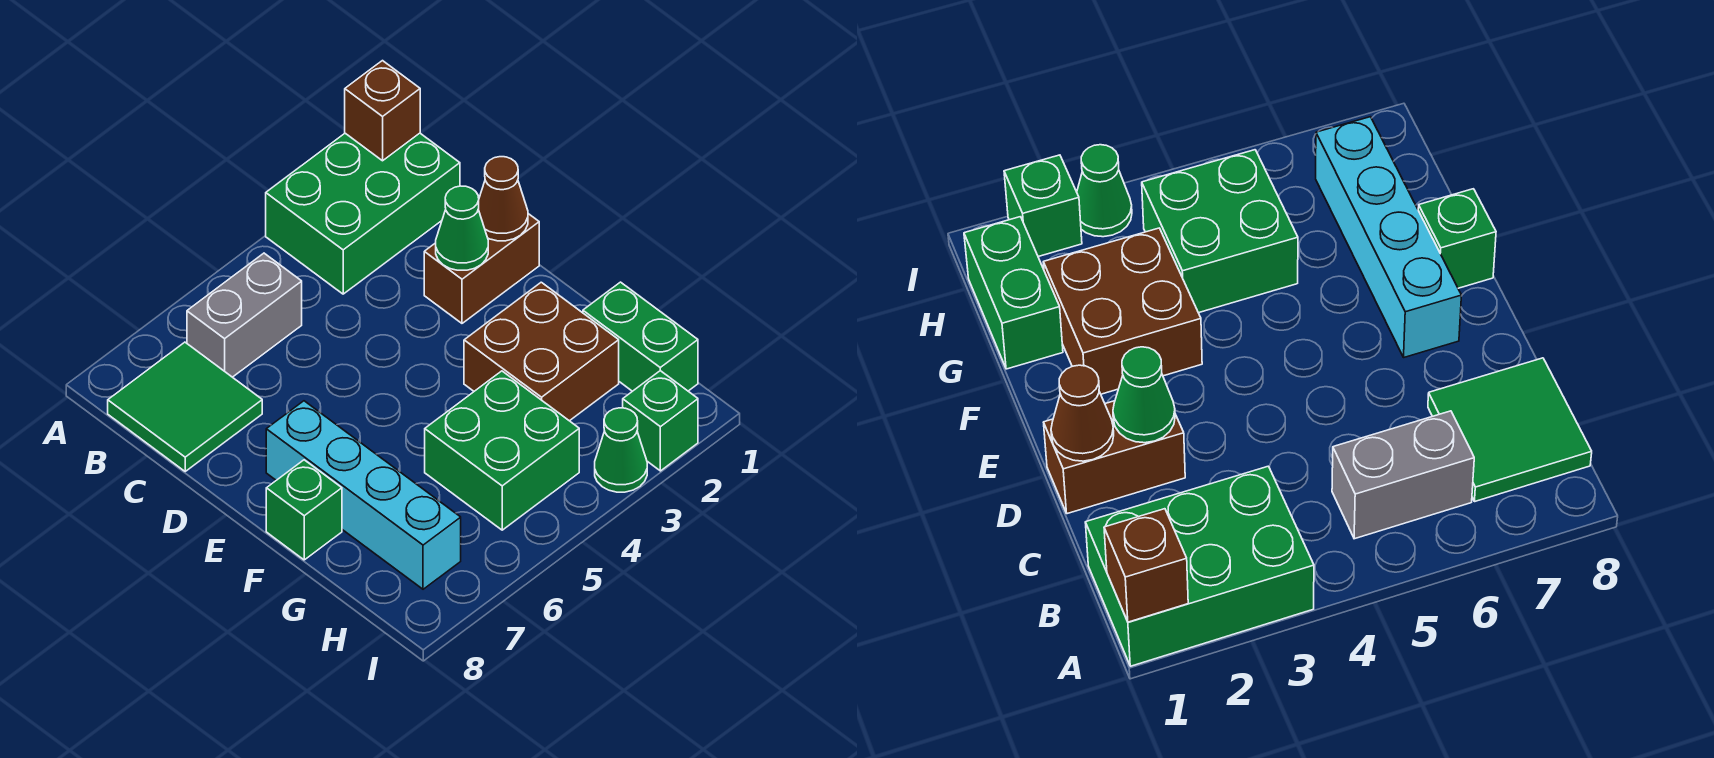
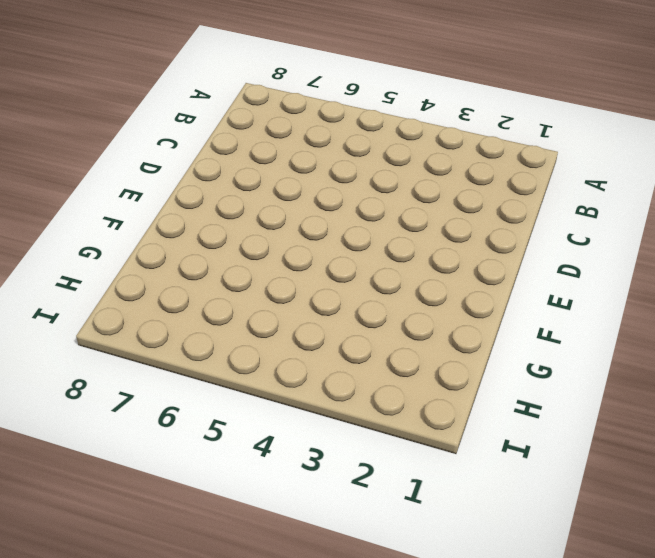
none -> green brick A1:B3 level 1
none -> grey brick B5:B6 level 1
none -> green tile B7:C8 level 1

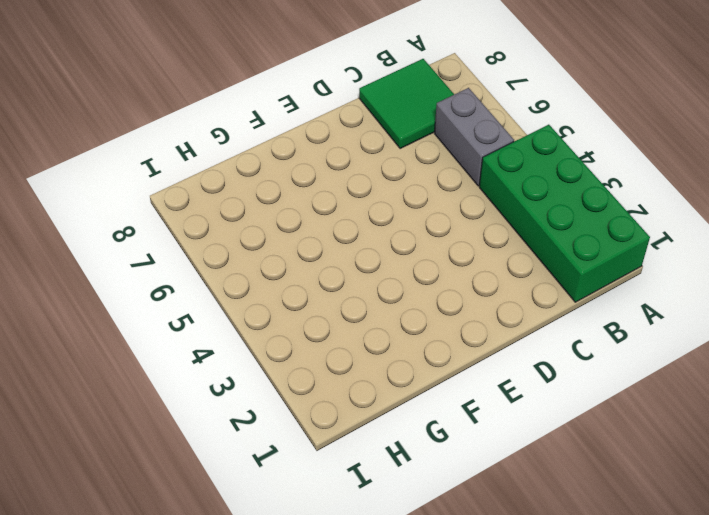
green brick A1:B4 level 1 -> green brick A1:B3 level 1
none -> brown brick D1:D2 level 1
none -> cyan brick E7:H7 level 1
none -> brown brick F2:G3 level 1

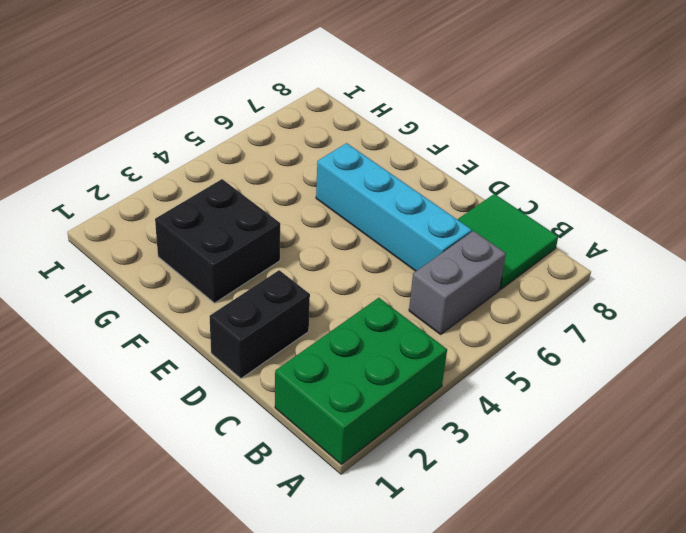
cyan brick C6:F6 level 1 -> cyan brick E7:H7 level 1
black brick D1:D2 level 1 -> brown brick D1:D2 level 1
black brick F2:G3 level 1 -> brown brick F2:G3 level 1
none -> green brick F8 level 1
none -> green brick G1:H1 level 1
none -> green brick G4:H5 level 1

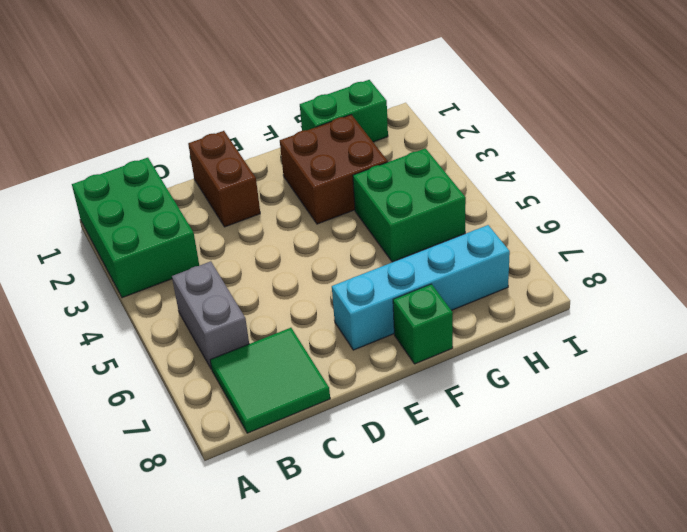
none -> green brick I2 level 1
none -> green cone I3 level 1
none -> brown brick A1 level 2

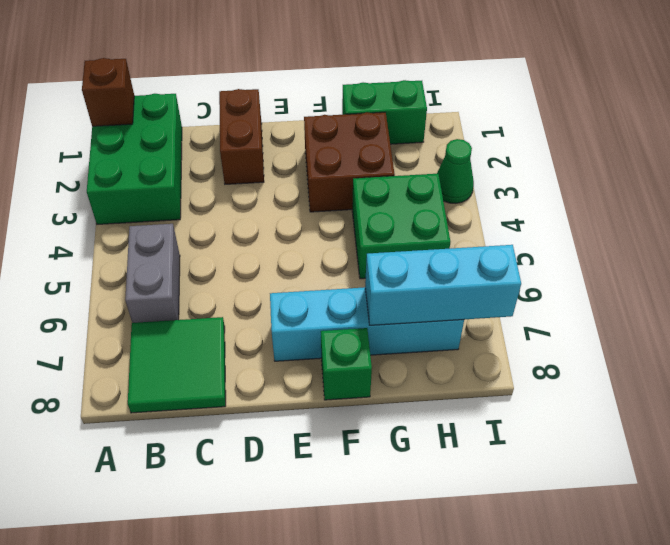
cyan brick G7:I7 level 2 -> none
none -> green brick I2 level 1
none -> brown cone D1 level 2
none -> green cone D2 level 2

